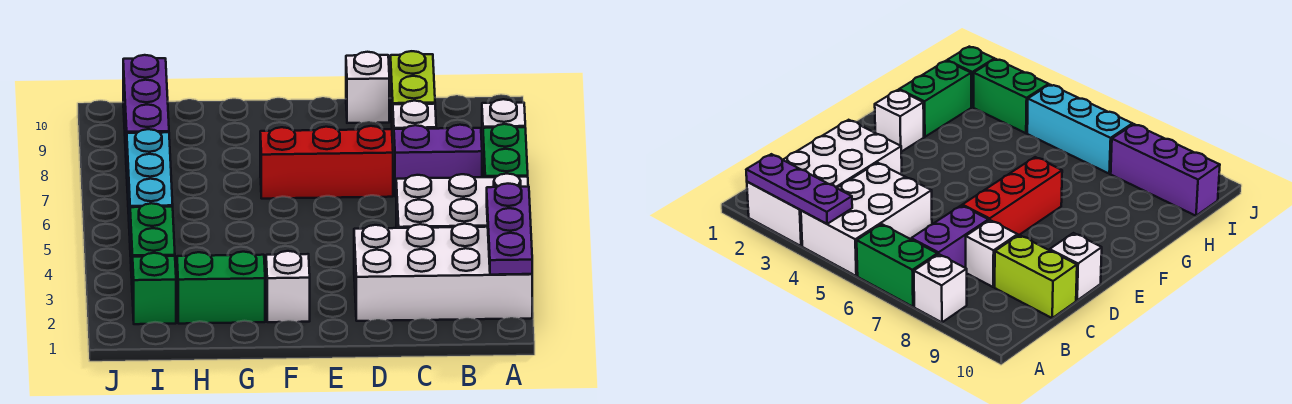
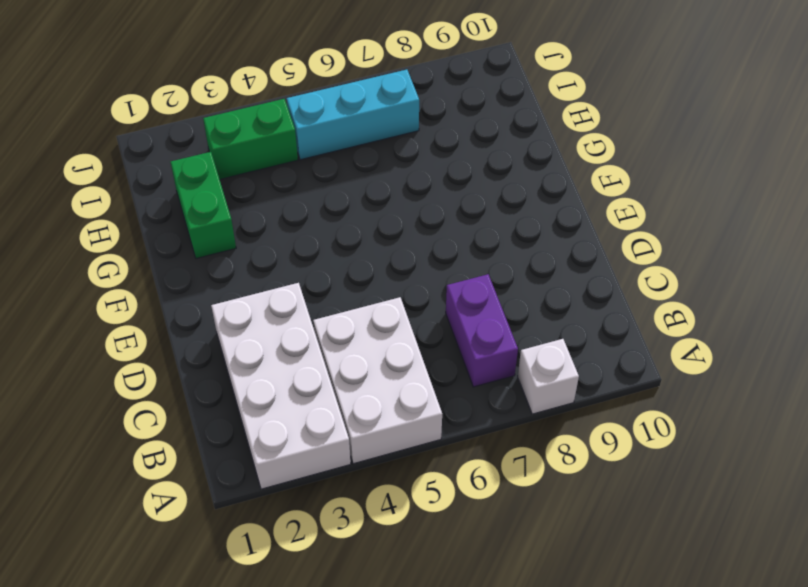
none -> green brick A6:A7 level 1
none -> white brick C8 level 1
none -> lime brick C9:C10 level 1

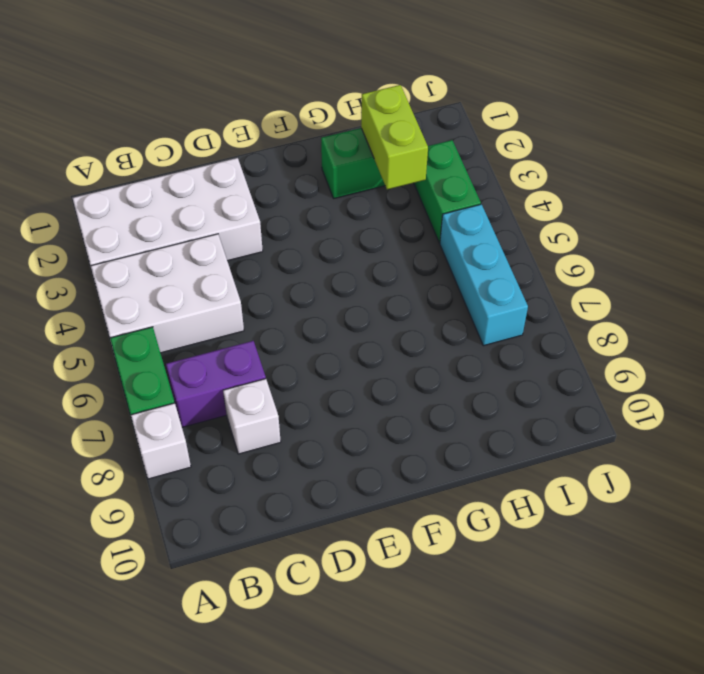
lime brick H2:H3 level 2 -> lime brick C9:C10 level 1
none -> red brick D7:F7 level 1
none -> white brick D10 level 1
none -> white brick F2 level 1

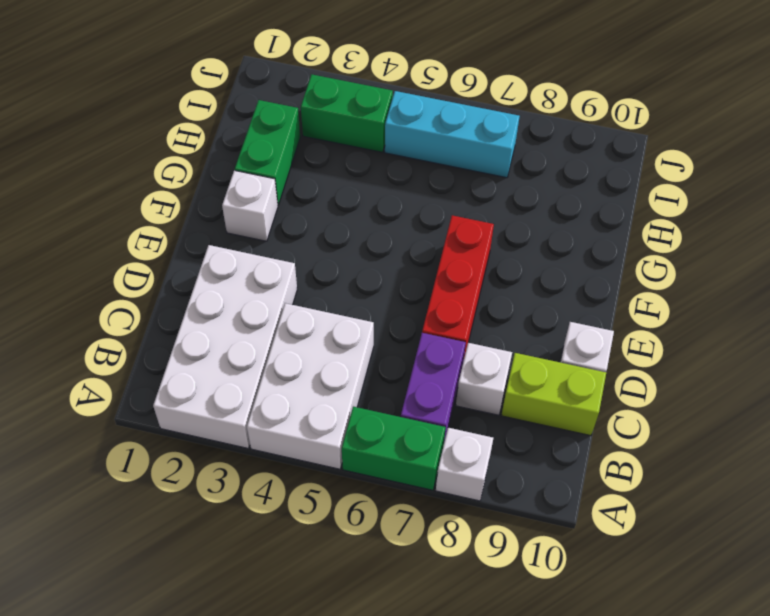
none -> green brick I2 level 1
none -> purple brick I8:I10 level 1
none -> purple plate A2:A4 level 2

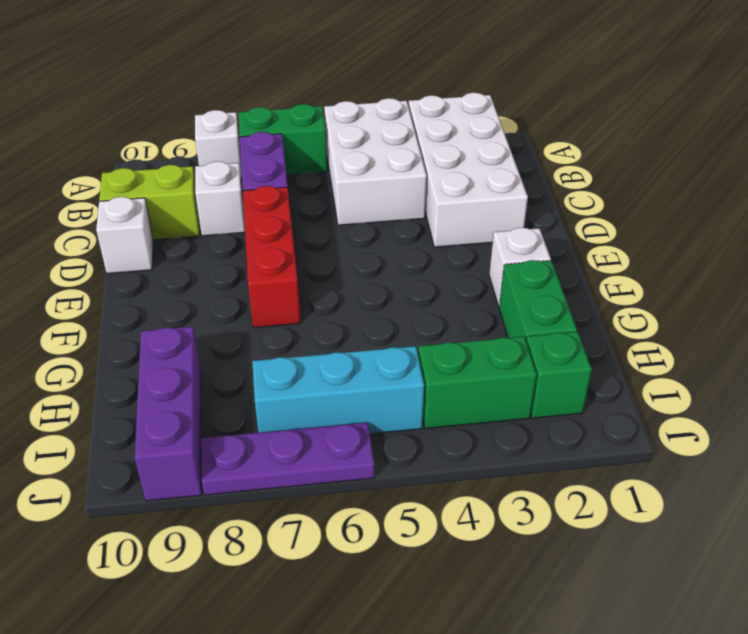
purple brick H9:J9 level 1 -> purple brick I8:I10 level 1
purple plate J6:J8 level 1 -> purple plate A2:A4 level 2

